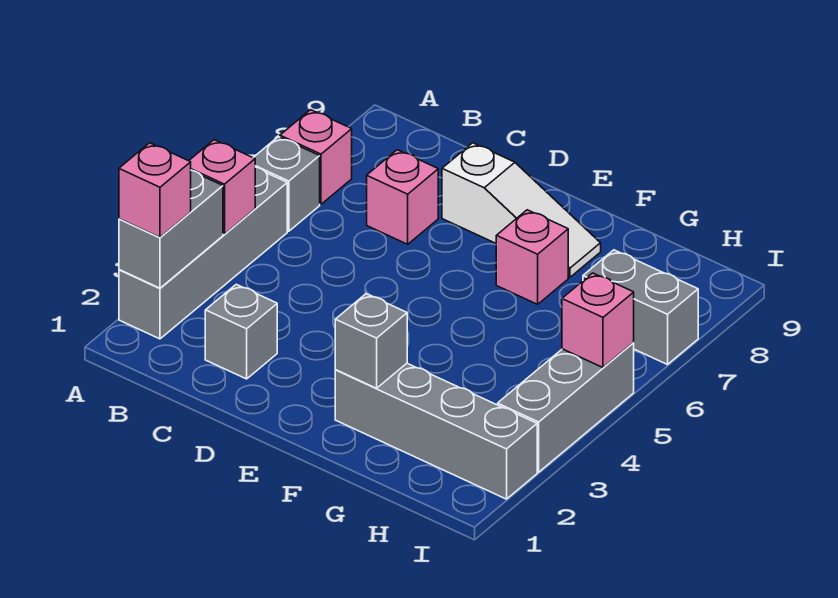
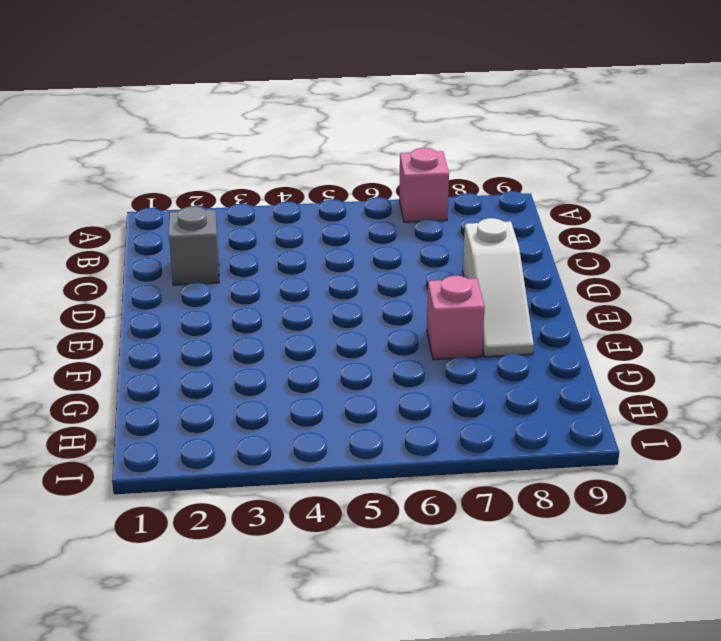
none -> grey brick A2:A5 level 1
none -> grey brick A6 level 1
none -> pink brick C7 level 1

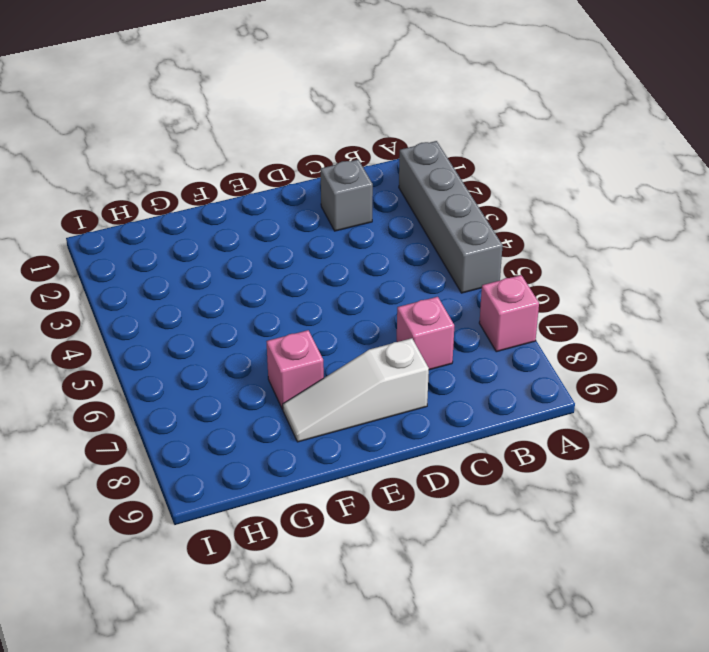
none -> grey brick A6 level 1
none -> grey brick F2:I2 level 1
none -> grey brick H7:I7 level 1

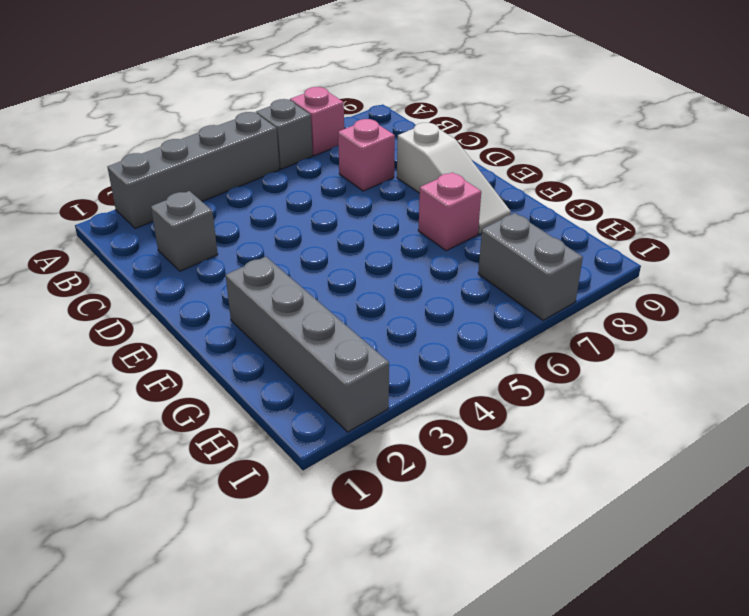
none -> grey brick I3:I5 level 1
none -> grey brick A2:A3 level 2
none -> pink brick A4 level 2

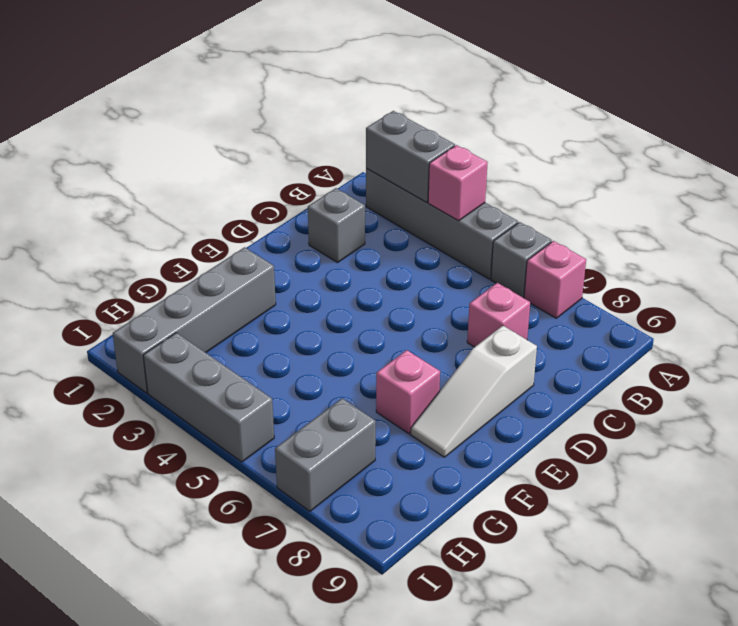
none -> grey brick F2 level 2
none -> pink brick I5 level 2
none -> pink brick A2 level 3

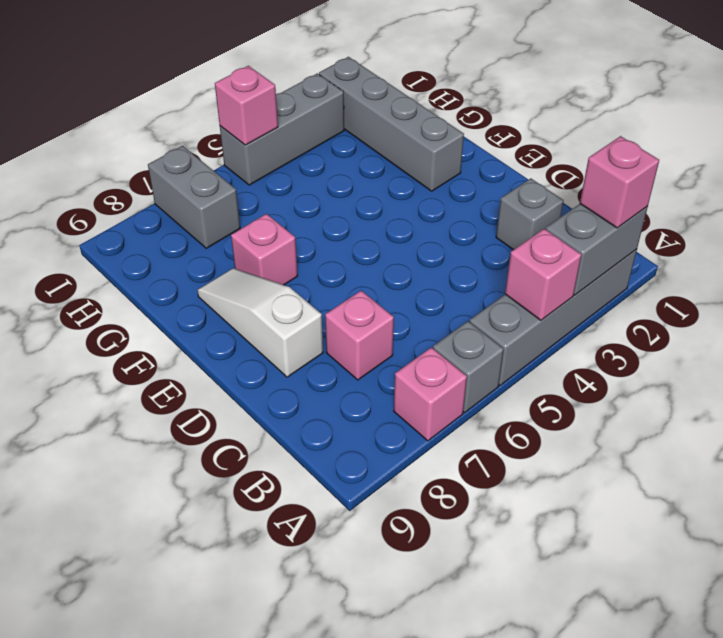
none -> grey brick F2 level 2

